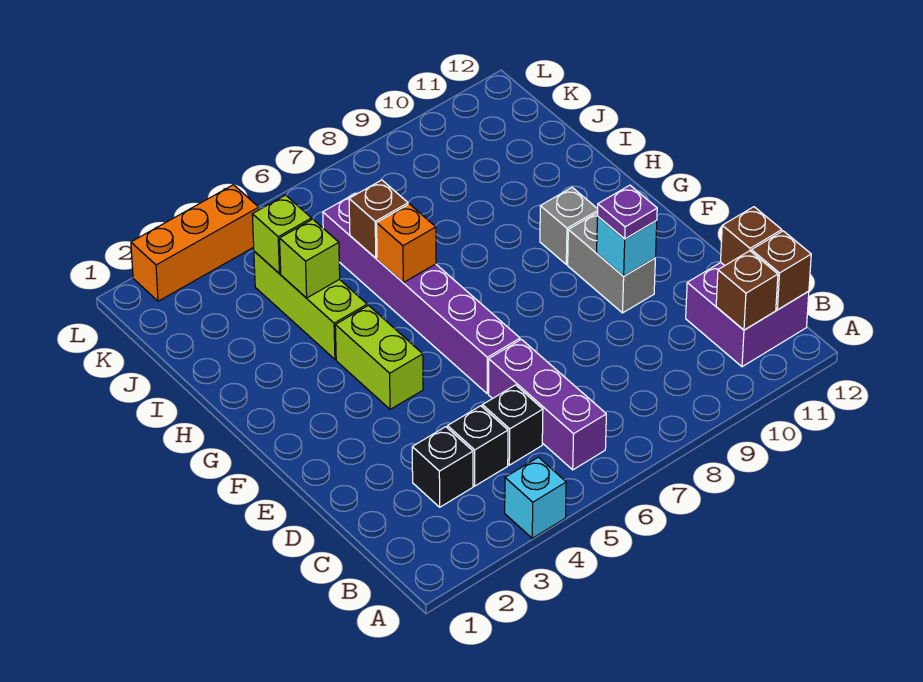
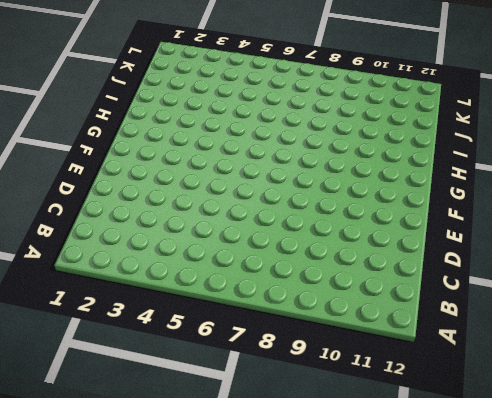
none -> cyan brick A4 level 1
none -> purple brick B6:D6 level 1
none -> purple brick B11:C12 level 1

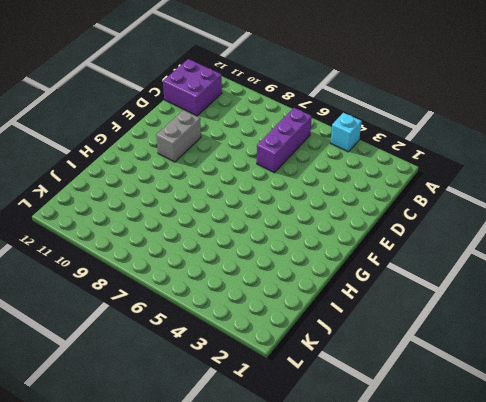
none -> black brick C3 level 1
none -> black brick C4 level 1
none -> black brick C5 level 1

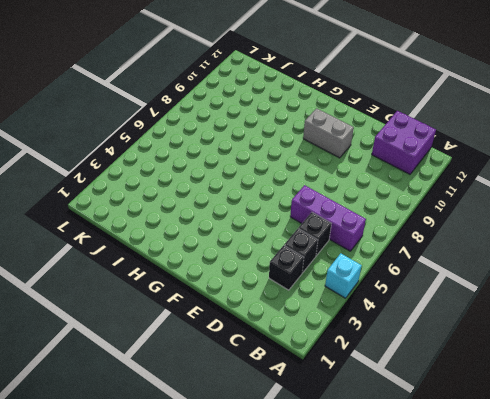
none -> purple brick E6:J6 level 1
none -> lime brick F4:G4 level 1
none -> grey brick G10 level 1

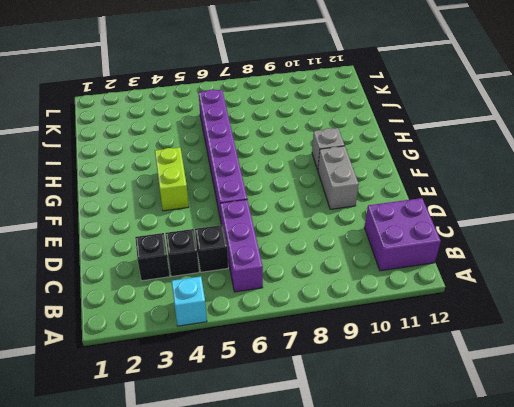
none -> lime brick H4:J4 level 1
none -> orange brick L2:L4 level 1
none -> brown brick B11 level 2

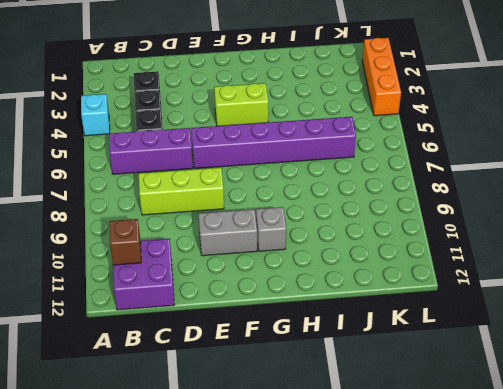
lime brick C8:E8 level 1 -> lime brick H4:J4 level 1
none -> brown brick B12 level 2
none -> brown brick C12 level 2
none -> cyan brick E10 level 2

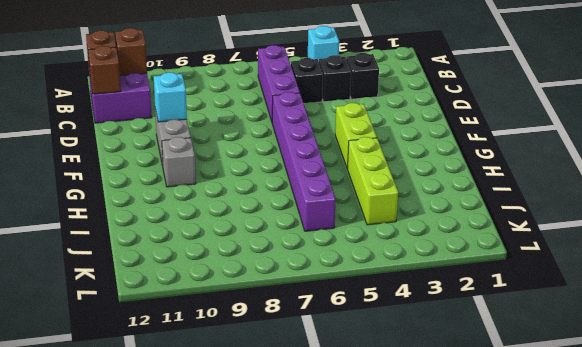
none -> orange brick L2:L4 level 1
none -> orange brick H6 level 2
none -> lime brick I4 level 2

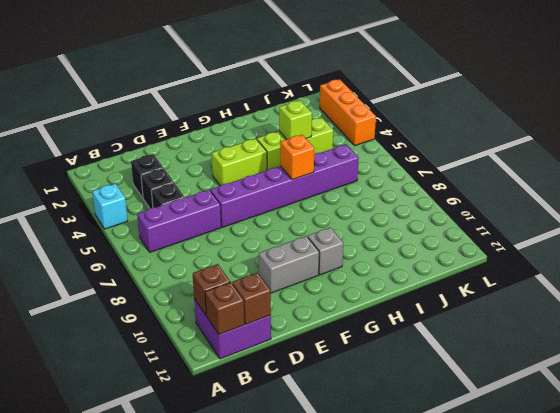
none -> cyan brick E10 level 2
none -> brown brick I6 level 2
none -> lime brick J4 level 2

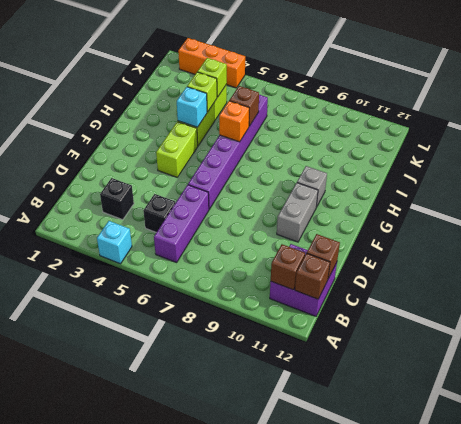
cyan brick H4 level 2 -> cyan brick E10 level 2
none -> black brick C4 level 1
none -> purple plate E10 level 3

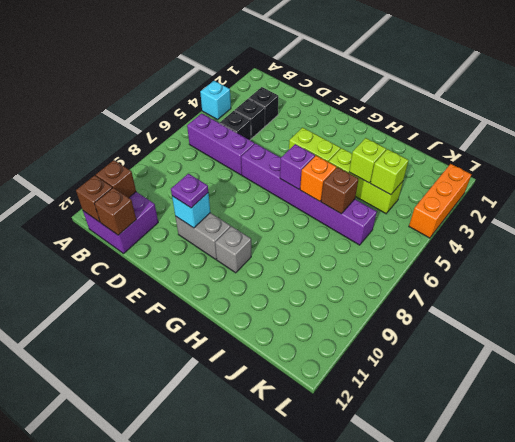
purple brick G6 level 2 -> none

